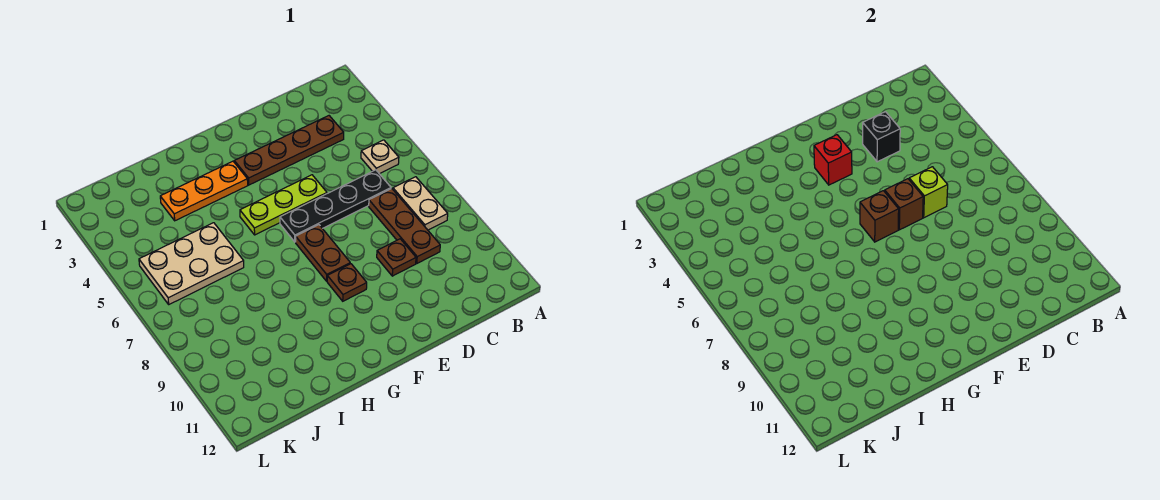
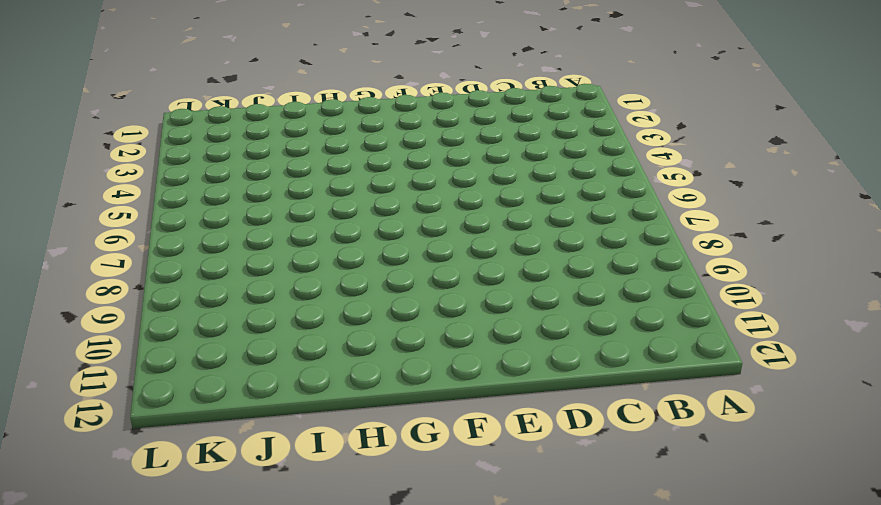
none -> tan plate B5 level 1
none -> tan plate B7:B8 level 1
none -> brown plate C3:F3 level 1

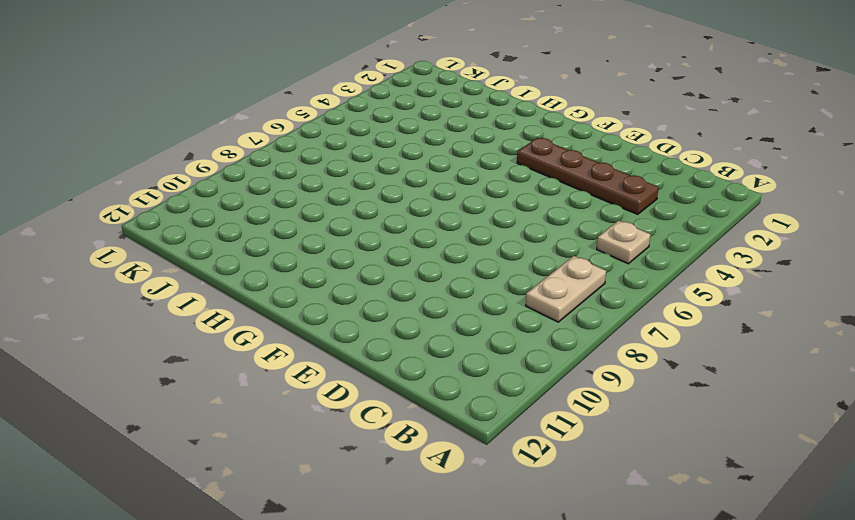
none -> black plate C6:F6 level 1
none -> brown plate C7:C9 level 1
none -> brown plate D9 level 1

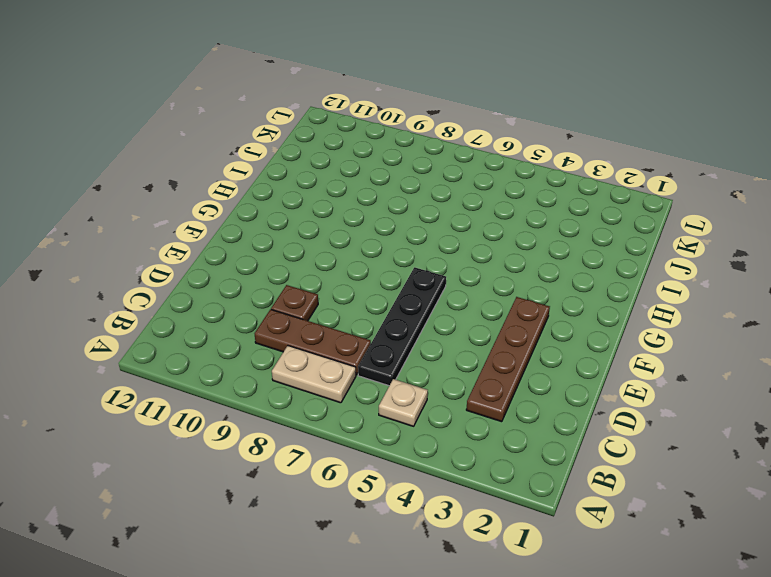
none -> lime plate E5:G5 level 1
none -> brown plate F7:F8 level 1
none -> brown plate F9 level 1

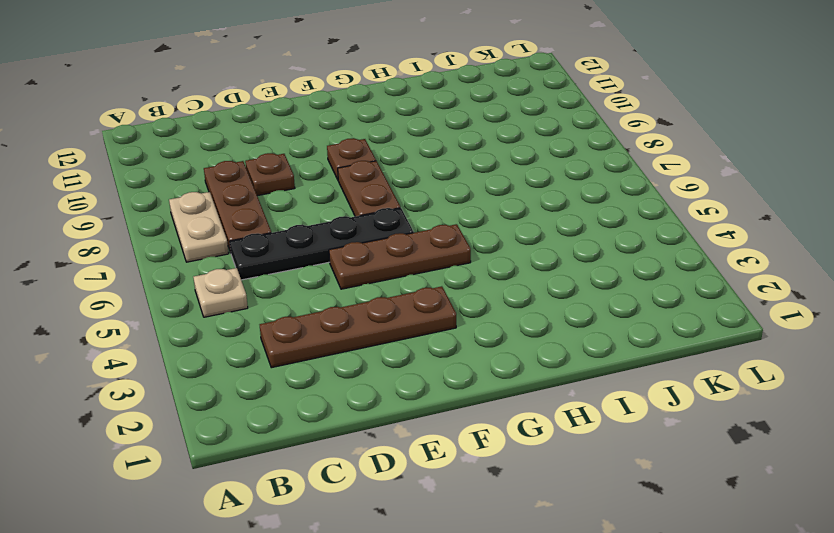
brown plate E5:G5 level 1 -> lime plate E5:G5 level 1
none -> orange plate G3:I3 level 1
none -> tan plate I5:K6 level 1
none -> black brick D3 level 2

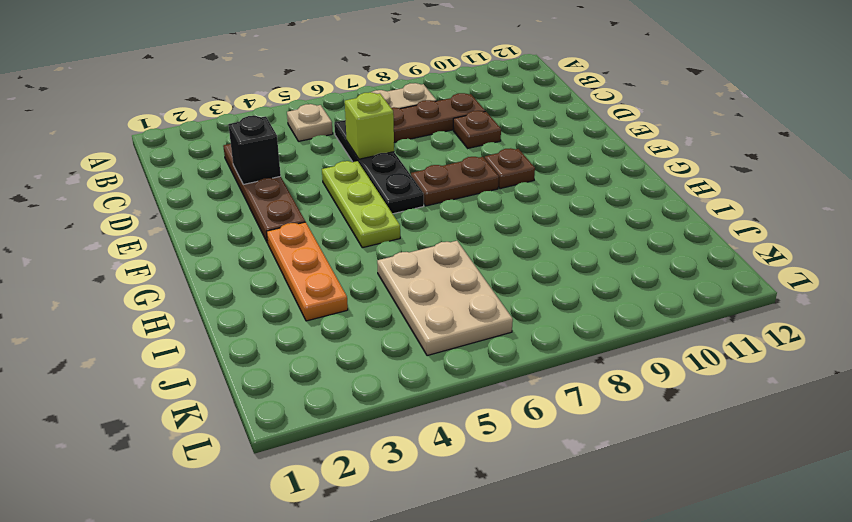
none -> brown brick E6 level 2
none -> red brick F3 level 2
none -> brown brick F6 level 2

